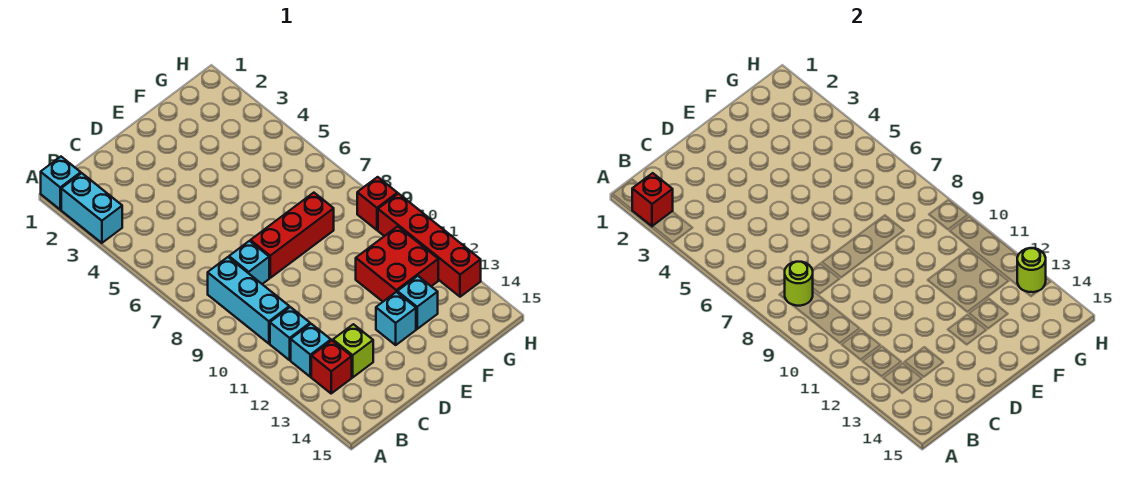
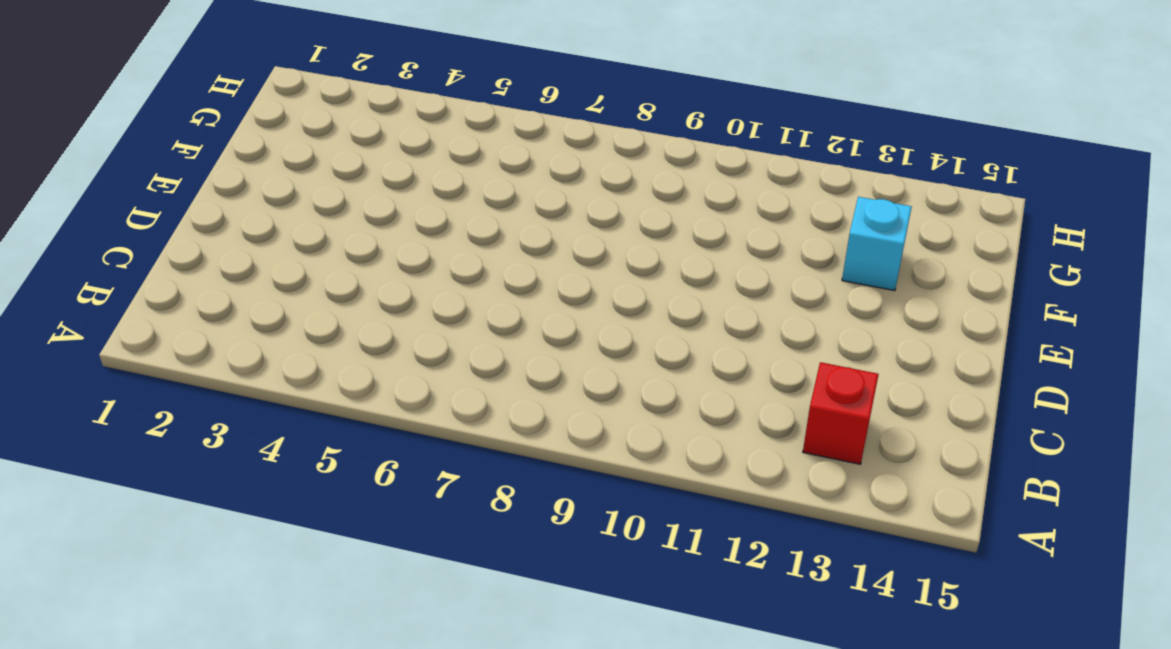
none -> cyan brick A1 level 1
none -> cyan brick A2:A3 level 1
none -> cyan brick B8:B10 level 1

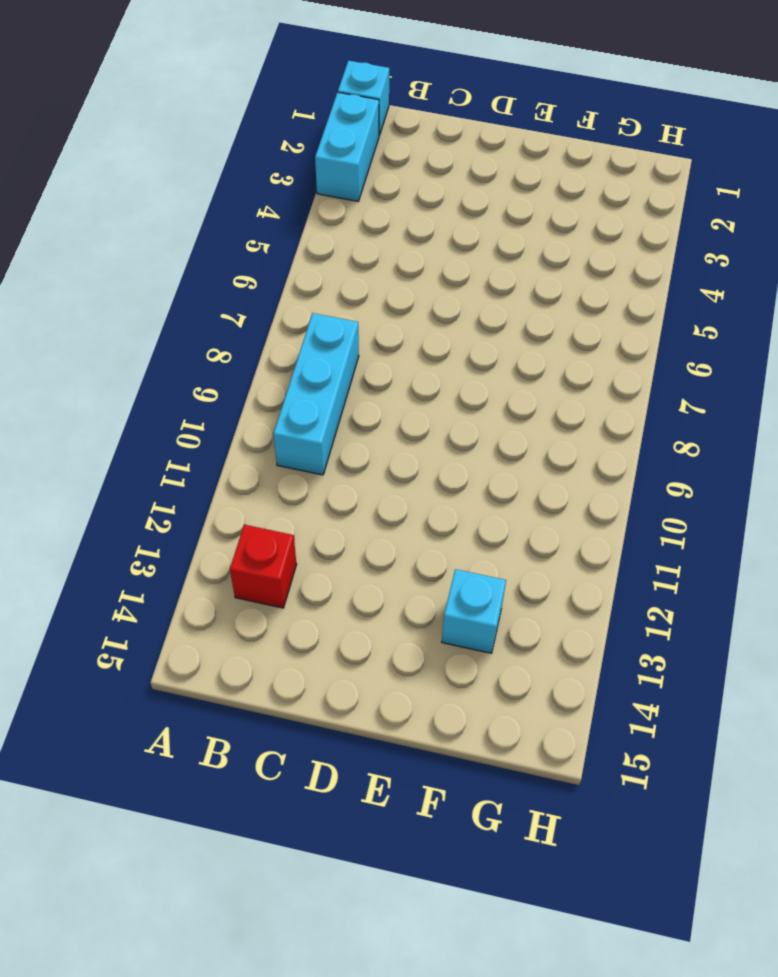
none -> cyan brick B11 level 1
none -> cyan brick B12 level 1
none -> cyan brick C8 level 1

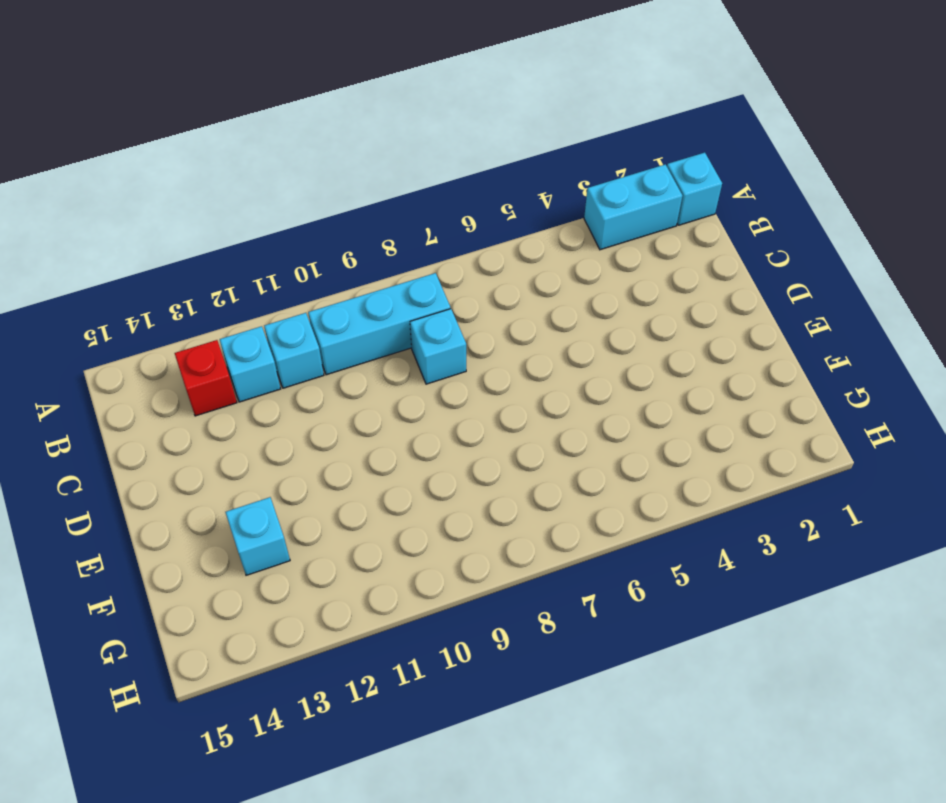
none -> lime brick C13 level 1
none -> red brick D8:F8 level 1
none -> cyan brick E13 level 1

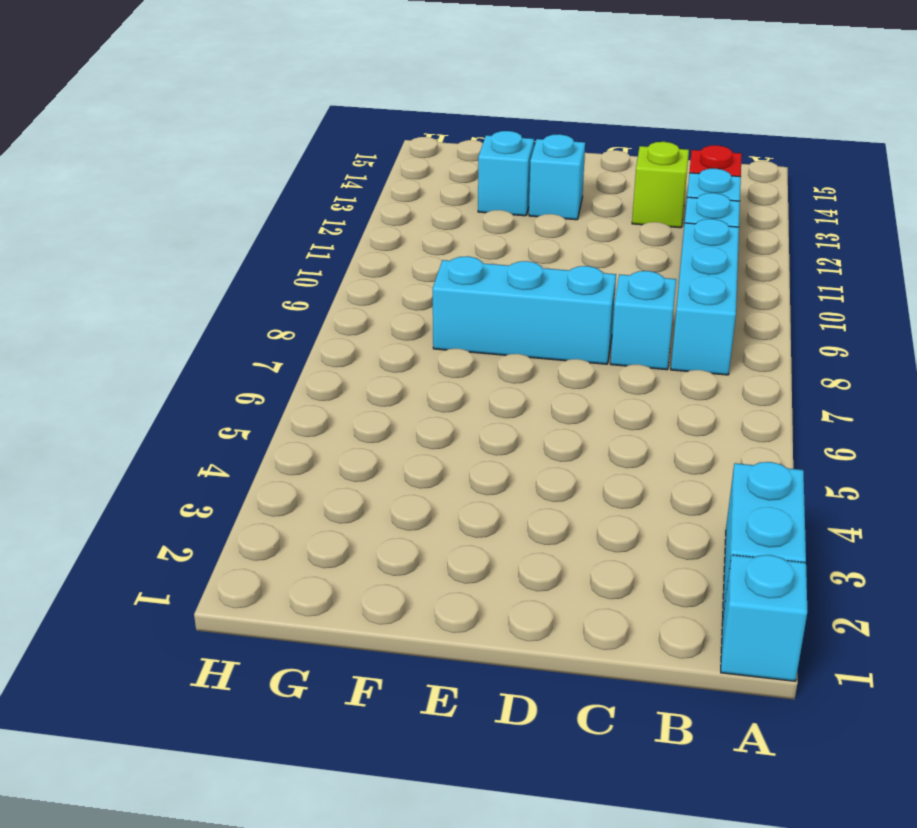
cyan brick D8:F8 level 1 -> red brick D8:F8 level 1
none -> red brick F11:G12 level 1
none -> red brick H9 level 1
none -> red brick H10:H13 level 1

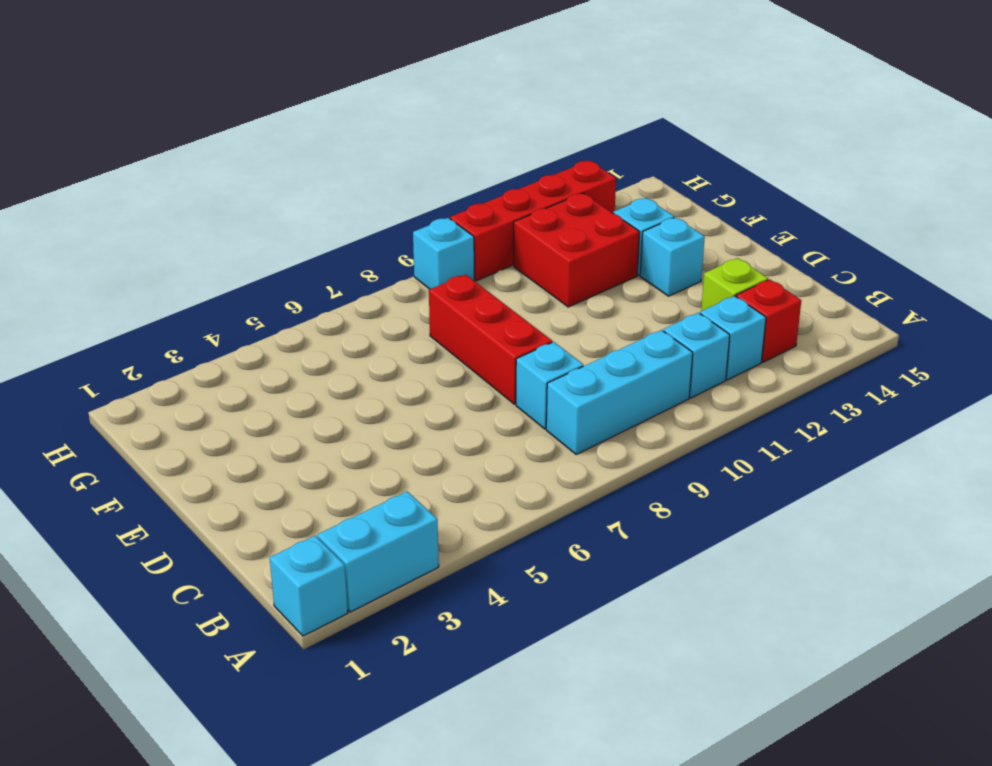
cyan brick H9 level 1 -> red brick H9 level 1
none -> red brick A2 level 2
none -> lime round brick B8 level 2
none -> lime round brick H13 level 2

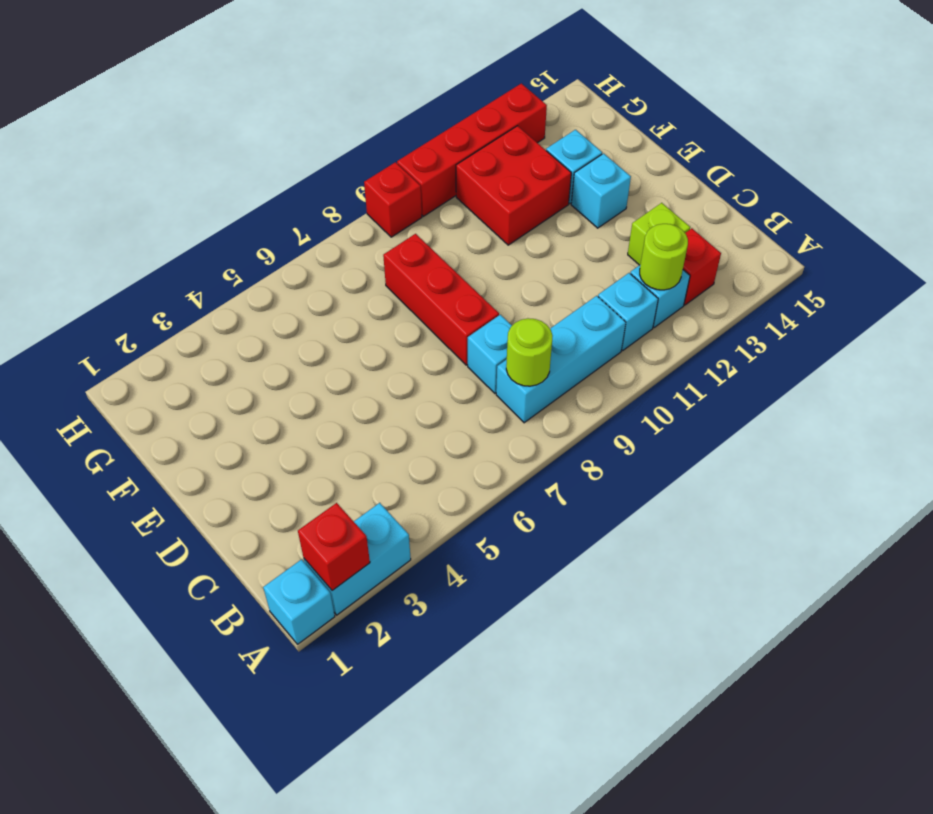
lime round brick B12 level 2 -> lime round brick H13 level 2

